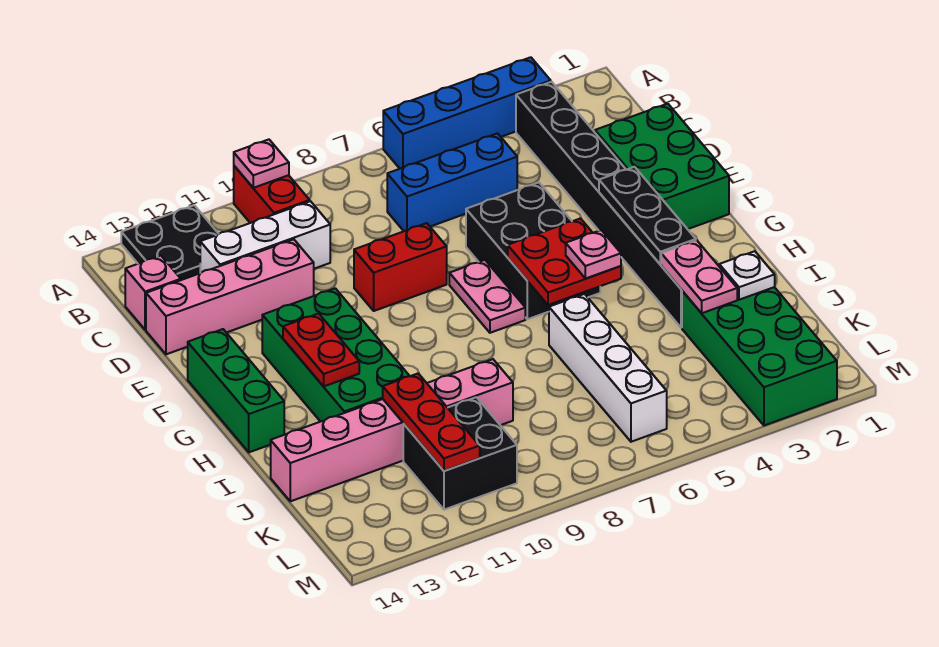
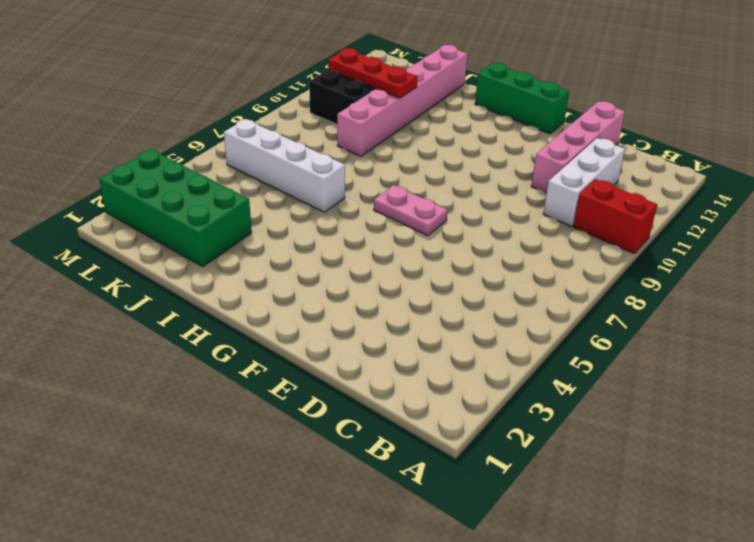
none -> blue brick A3:A6 level 1
none -> black plate A12:B13 level 1
none -> black brick B3:I3 level 1

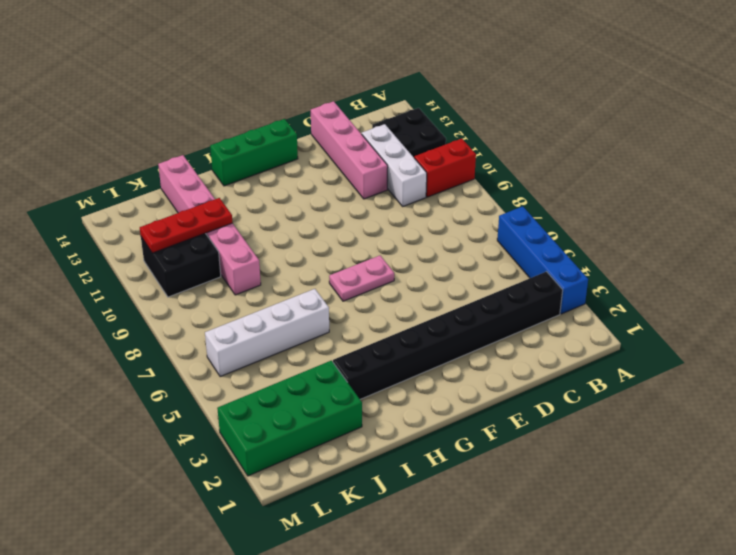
none -> blue brick C5:C7 level 1
none -> pink brick C14 level 1
none -> green brick D1:F2 level 1

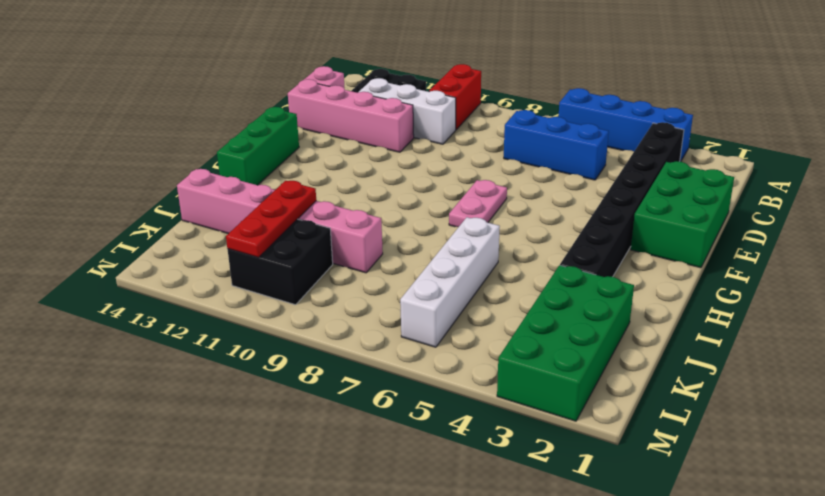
none -> black brick E5:G6 level 1
none -> red brick E8:E9 level 1
none -> green brick F11:I12 level 1

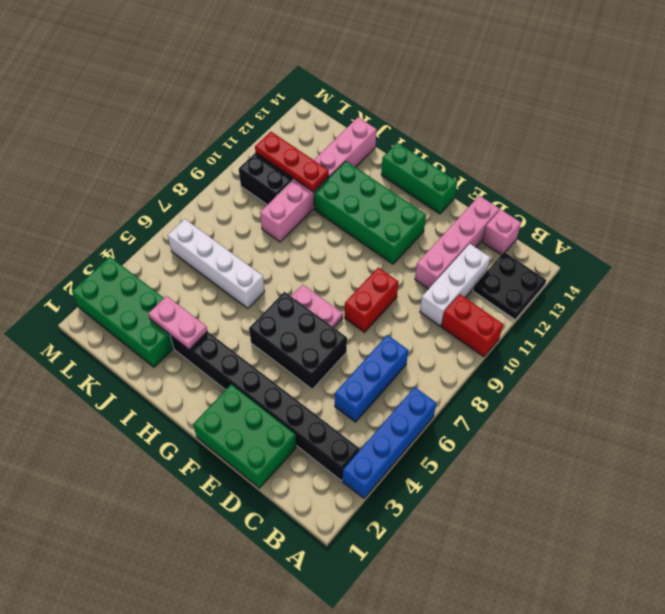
none -> pink plate A10 level 2
none -> black plate F3:H3 level 2
none -> red plate G5:H6 level 2

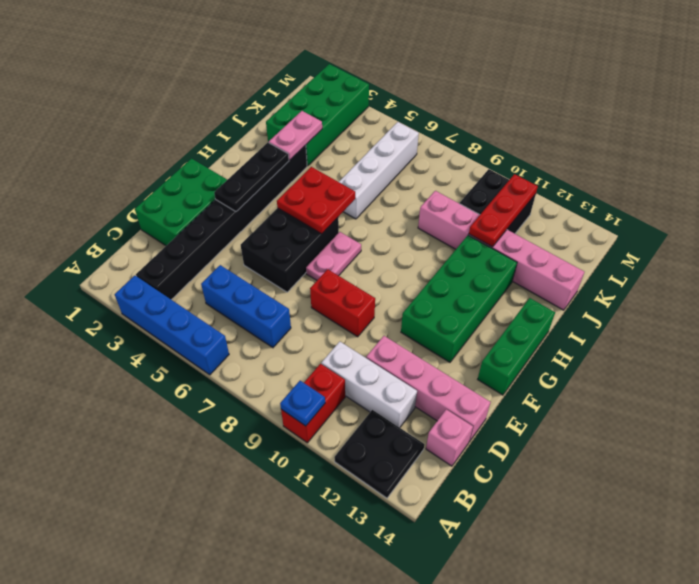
blue plate A10 level 2 -> pink plate A10 level 2
none -> red plate G12:H12 level 2
none -> white plate J2 level 2
none -> pink plate H5 level 3

